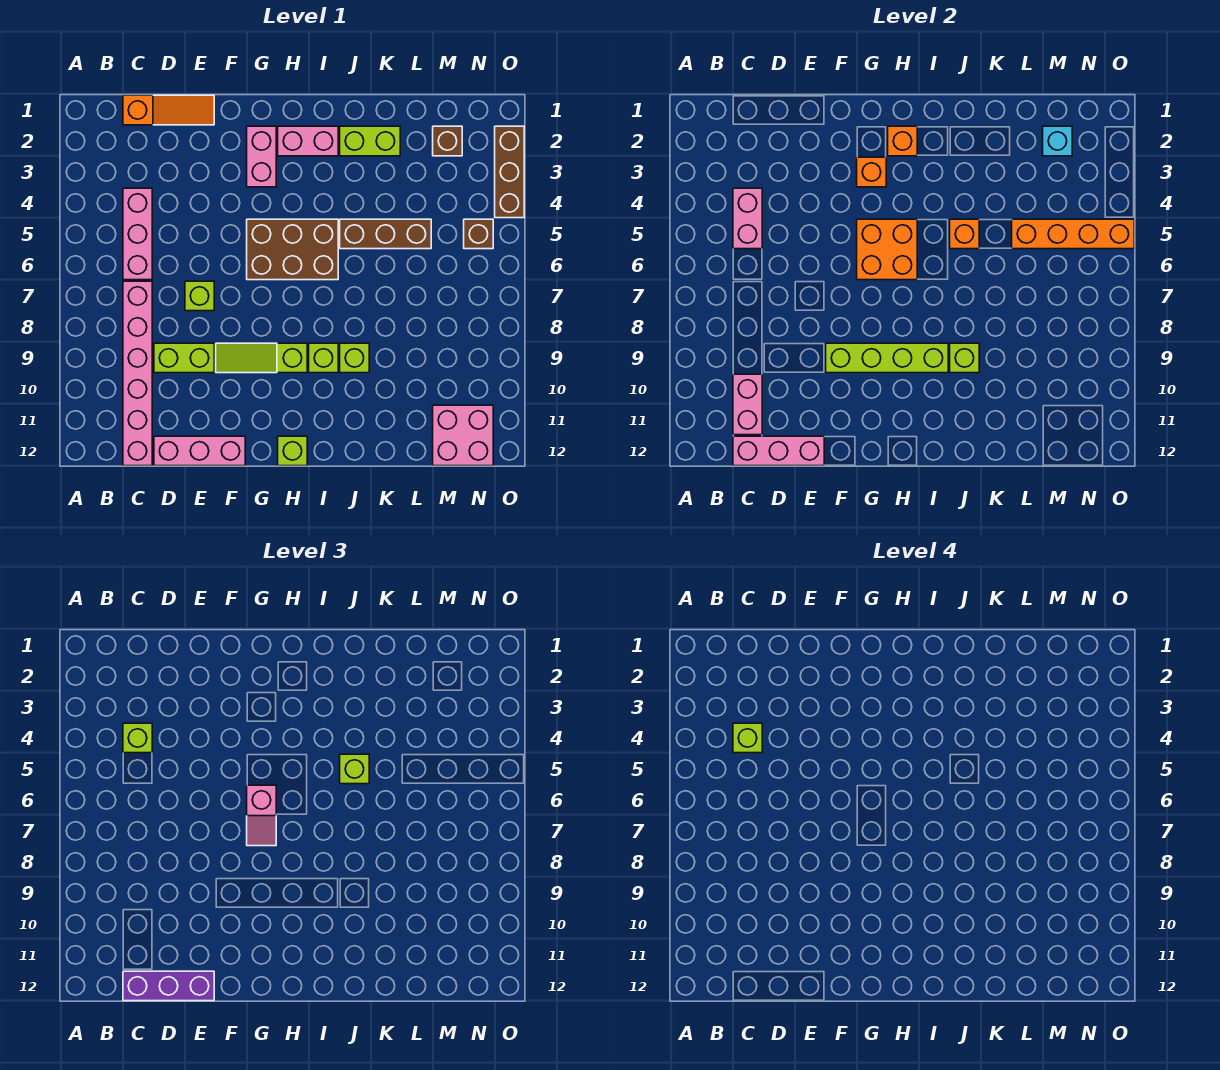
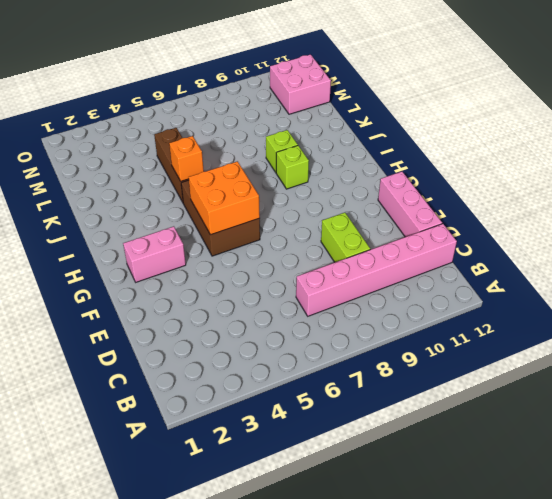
none -> orange slope C1:E1 level 1 top C
none -> pink brick C4:C6 level 1
none -> lime brick E7 level 1
none -> lime slope F9:H9 level 1 top H

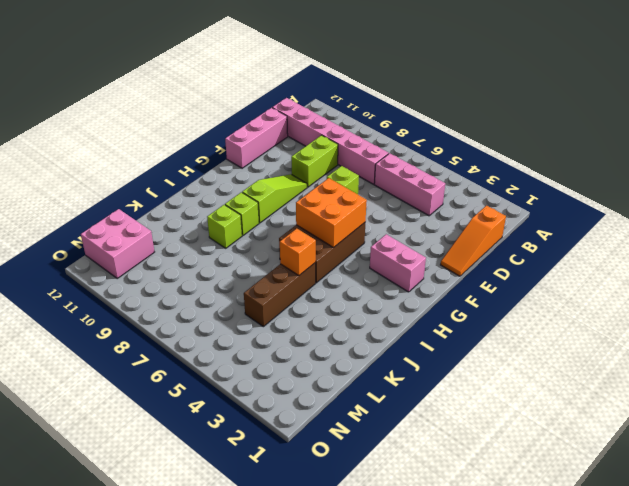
none -> pink brick H2:I2 level 1
none -> lime brick H12 level 1
none -> lime brick J2:K2 level 1
none -> brown brick M2 level 1

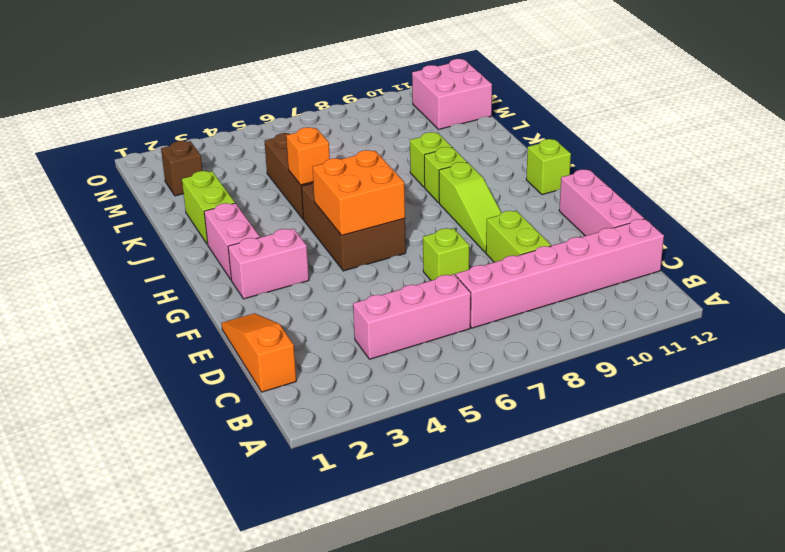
none -> brown brick N5 level 1
none -> brown brick O2:O4 level 1
none -> pink brick C4:C5 level 2
none -> pink brick C10:C11 level 2

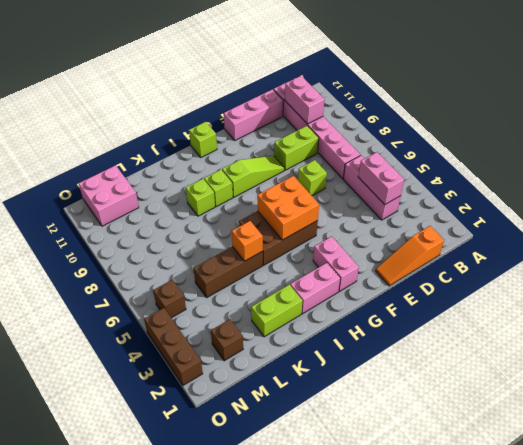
none -> pink brick C12:E12 level 2
none -> lime brick F9:I9 level 2
none -> orange brick G3 level 2
none -> orange brick H2 level 2

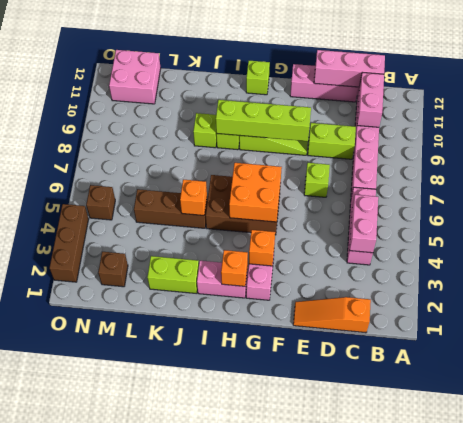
none -> lime brick J9 level 2
none -> orange brick L5:O5 level 2
none -> cyan brick M2 level 2
none -> lime brick C4 level 3

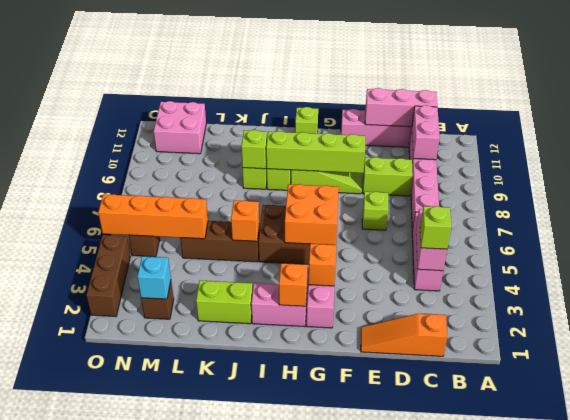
none -> purple brick C12:E12 level 3
none -> pink slope G6:G7 level 3 top 6
none -> lime brick J5 level 3
none -> lime brick C4 level 4

